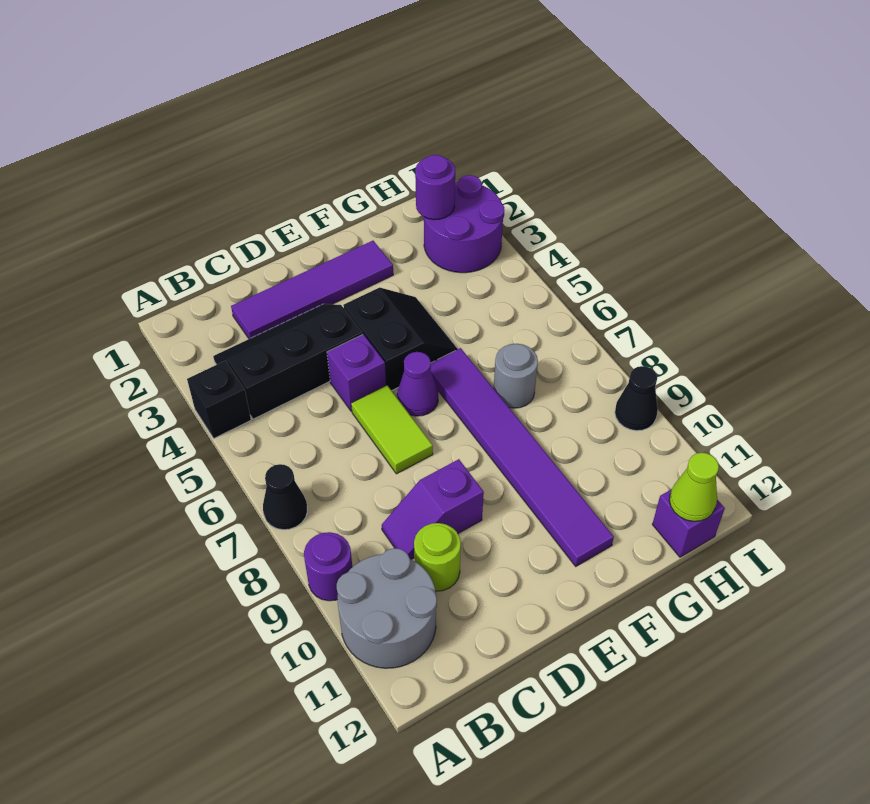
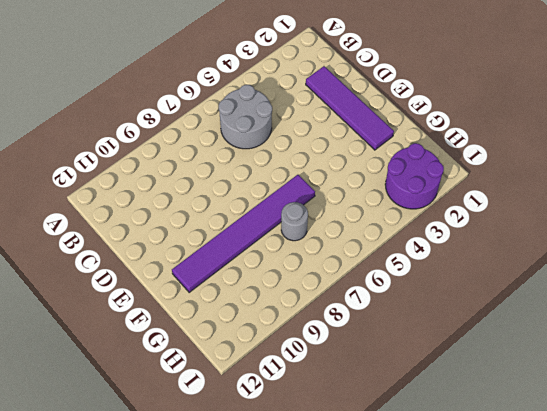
grey round brick B5:C6 level 1 -> grey round brick A10:B11 level 1
none -> black brick A4 level 1
none -> black cone A7 level 1
none -> purple round brick A9 level 1

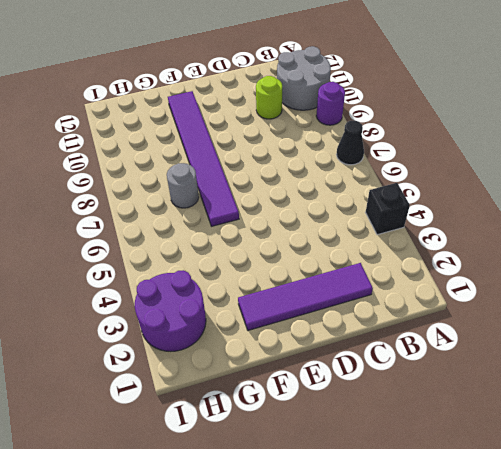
none -> black slope B3:D4 level 1 top 4
none -> purple slope C9:D9 level 1 top D
none -> purple brick D5 level 1

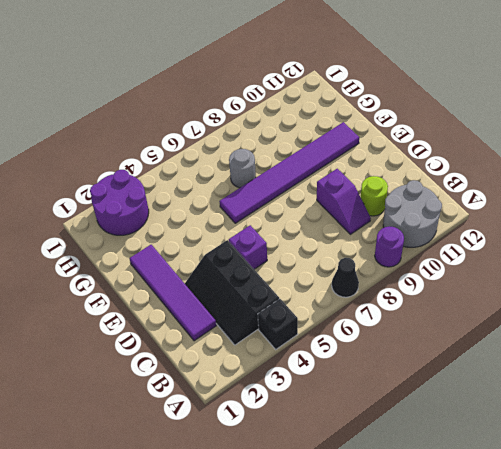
none -> lime tile D6:D7 level 1
none -> black slope E4:F5 level 1 top E
none -> purple cone E6 level 1

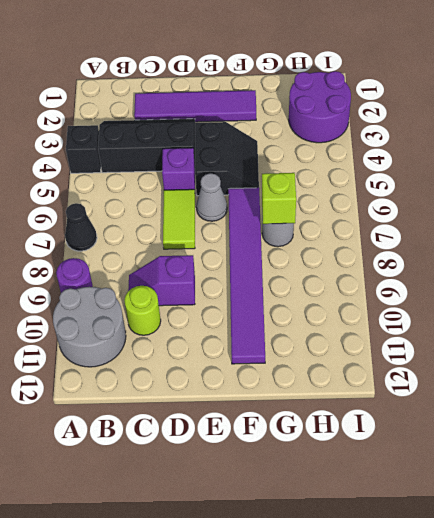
grey cone E6 level 1 -> purple cone E6 level 1
lime brick G7 level 2 -> none
none -> purple brick H12 level 1
none -> black cone I9 level 1
none -> purple round brick H2 level 2

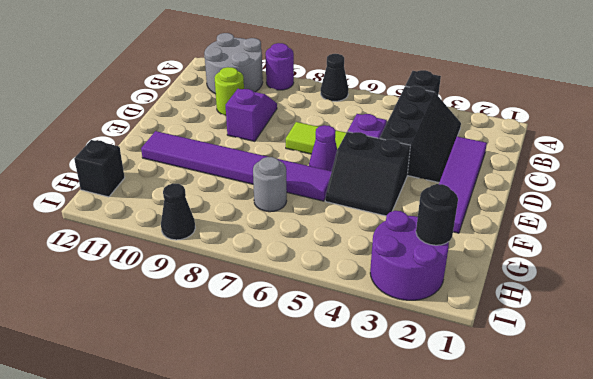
black round brick H2 level 2 -> purple round brick H2 level 2
black brick H12 level 1 -> purple brick H12 level 1
none -> lime cone H12 level 2

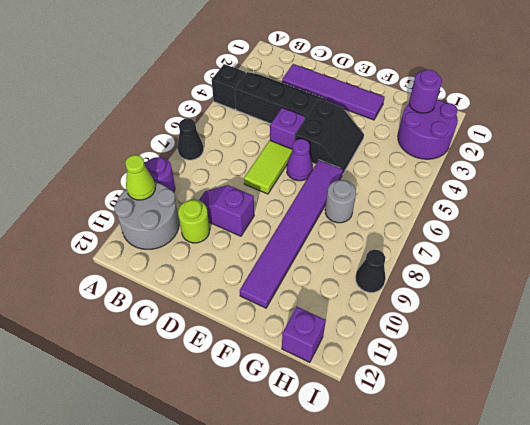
lime cone A10 level 2 -> lime cone H12 level 2

